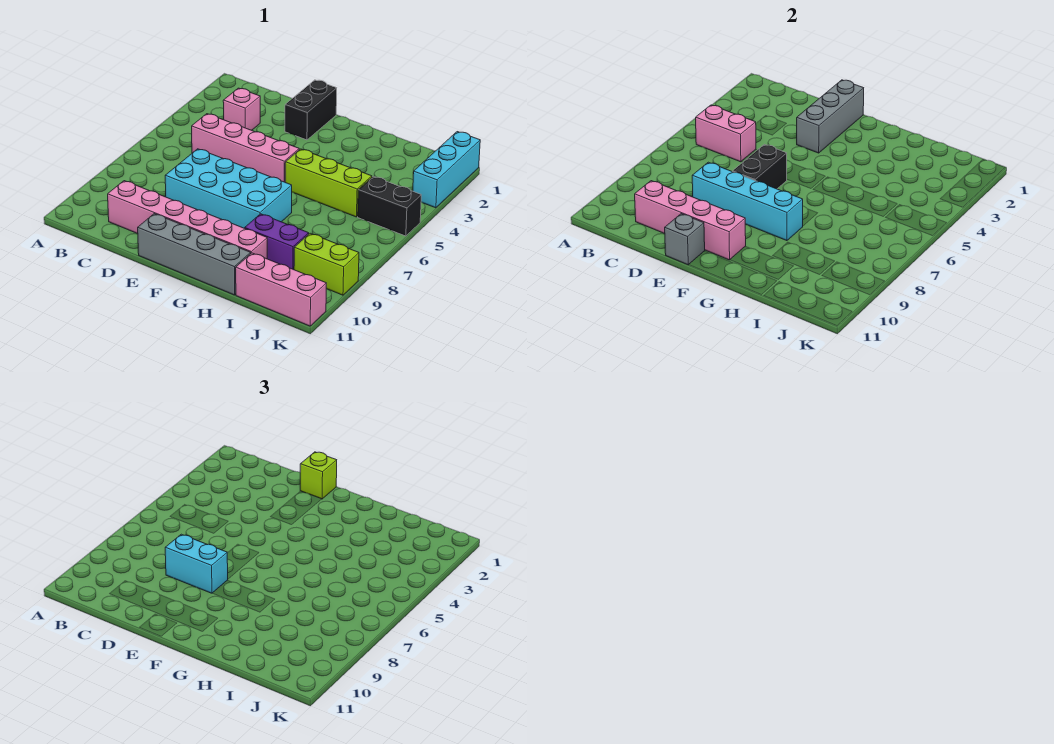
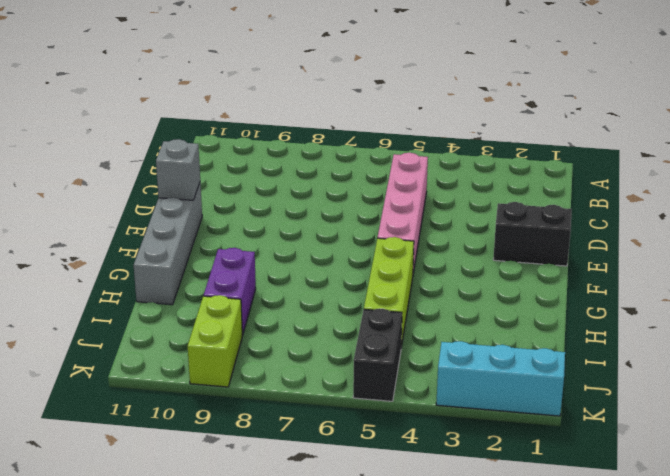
none -> pink brick C3 level 1
none -> pink brick C10:H10 level 1
none -> cyan brick D7:G8 level 1

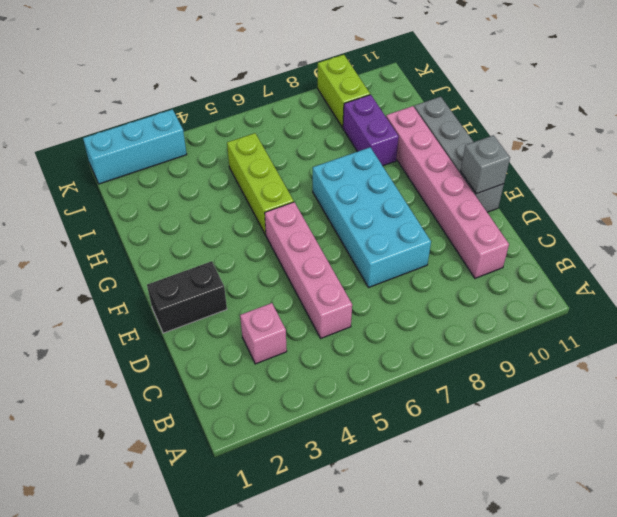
none -> pink brick I11:K11 level 1
none -> black brick J5:K5 level 1
none -> pink brick B5:C5 level 2

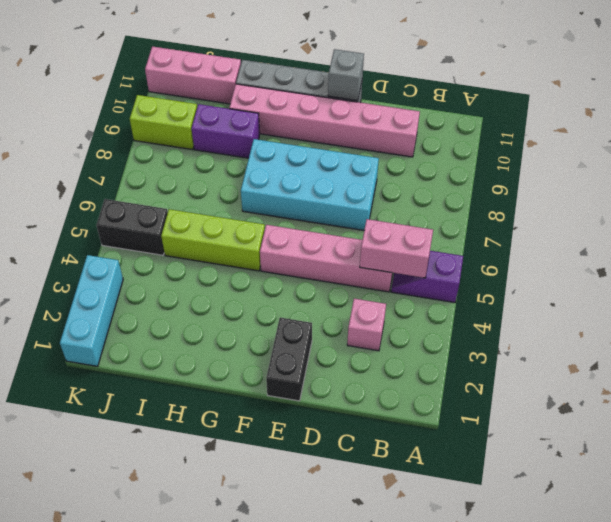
purple slope A5:B5 level 1 top A -> none
none -> pink brick C10:F10 level 2
none -> cyan brick D8:G8 level 2
none -> grey brick E1:E3 level 2

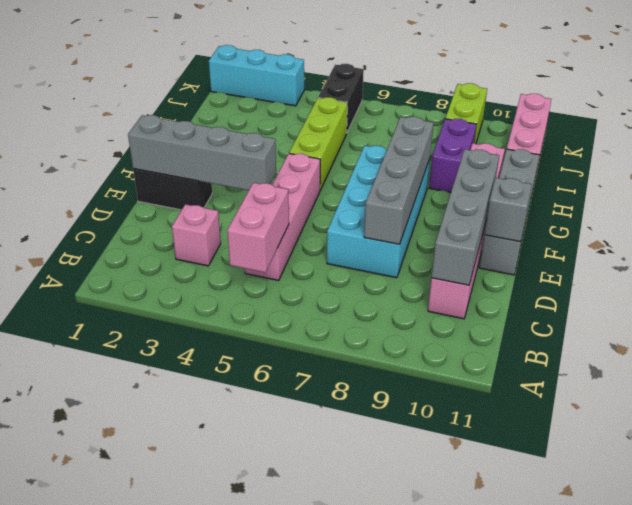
grey brick C10:F10 level 2 -> pink brick C10:F10 level 2
grey brick D8:G8 level 2 -> cyan brick D8:G8 level 2
grey brick E1:E4 level 2 -> grey brick E1:E3 level 2
none -> black brick E6:E7 level 2
none -> cyan brick D8:E8 level 3
none -> lime brick E1 level 3

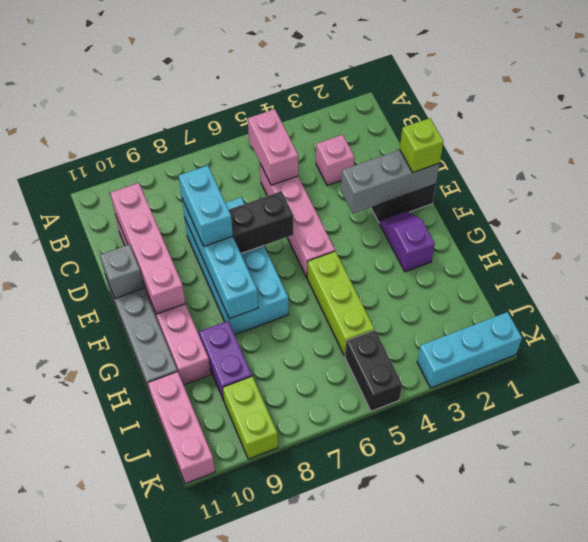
purple slope F2:G2 level 1 top G -> none

